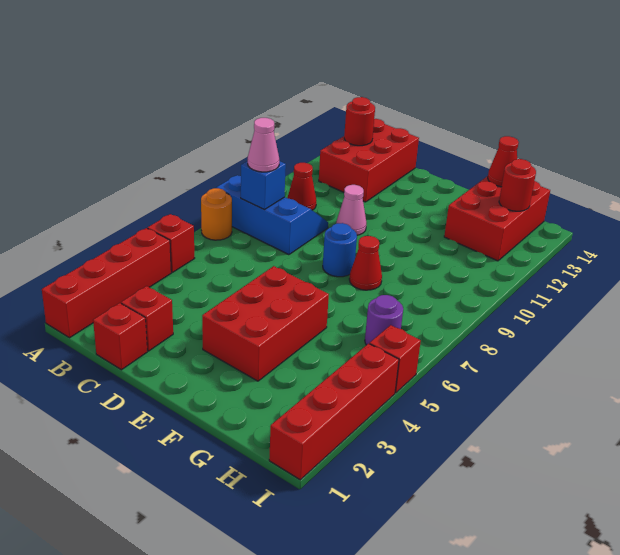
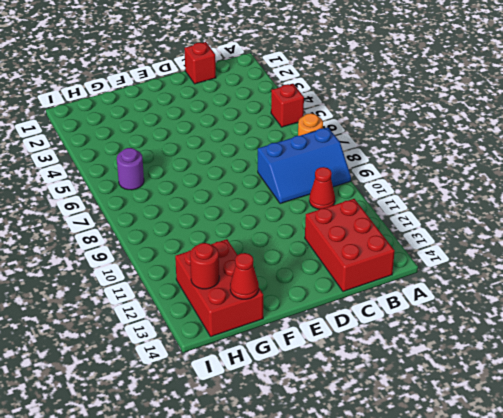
none -> red brick A1:A4 level 1
none -> red brick C2 level 1
none -> pink cone D10 level 1

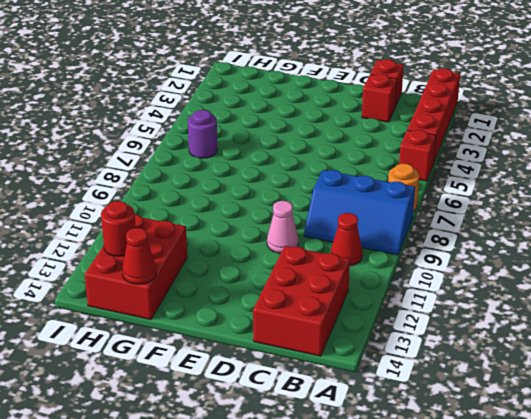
none -> red brick E3:F5 level 1
none -> blue round brick E8 level 1
none -> red cone F8 level 1

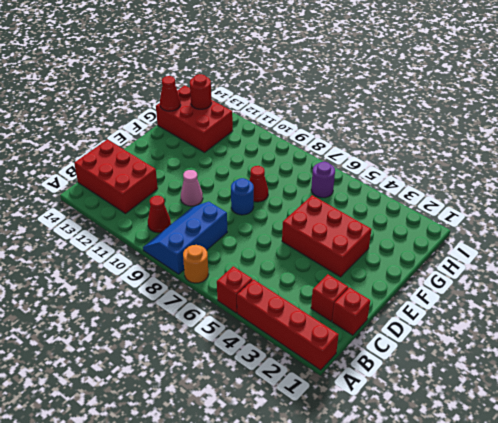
none -> red brick I1:I4 level 1
none -> red brick I5 level 1
none -> blue brick B8 level 2

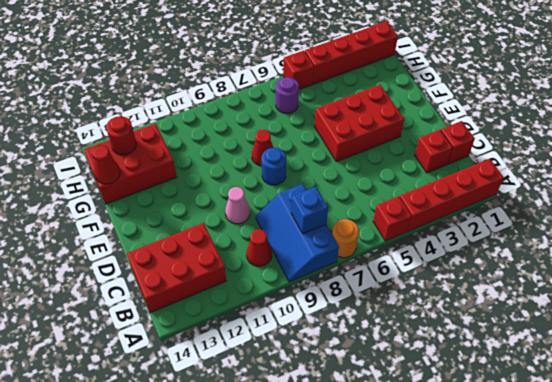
none -> red round brick B13 level 2
none -> pink cone B8 level 3

